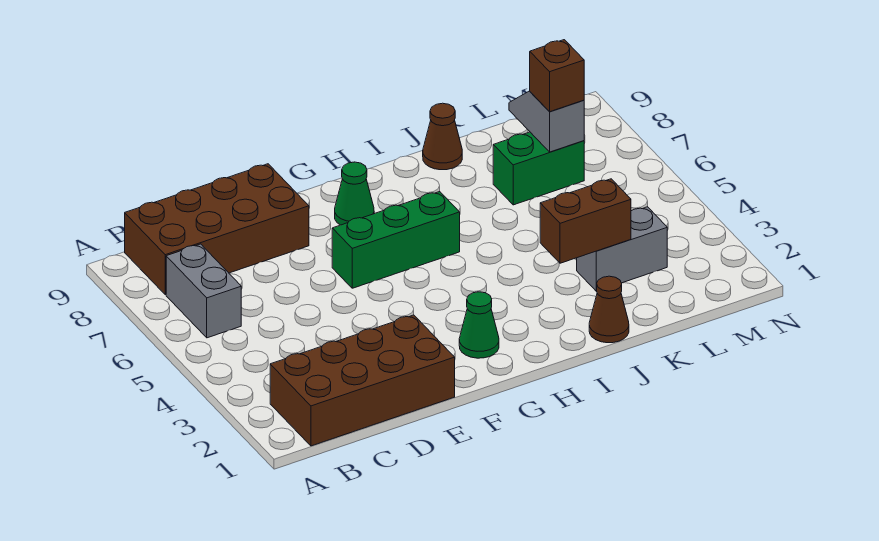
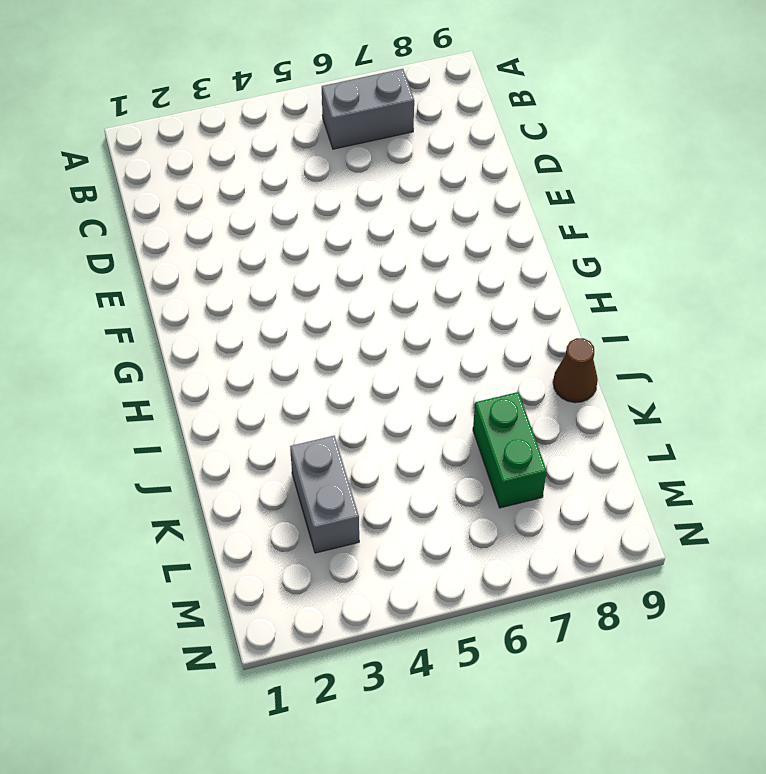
none -> brown brick B1:E2 level 1
none -> brown brick B8:E9 level 1
none -> green brick F6:H6 level 1

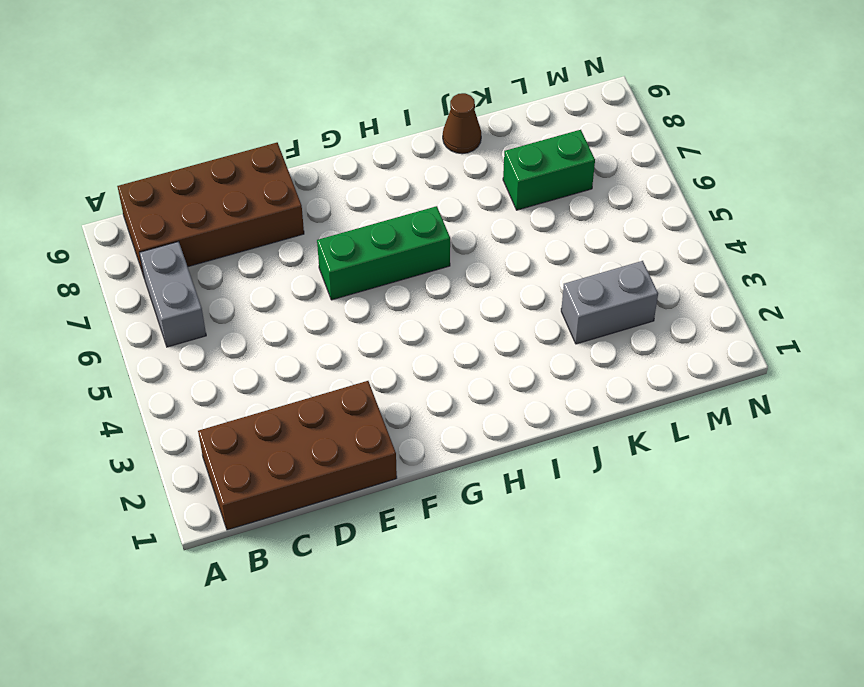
none -> green cone G2 level 1
none -> green cone G8 level 1
none -> brown cone J1 level 1

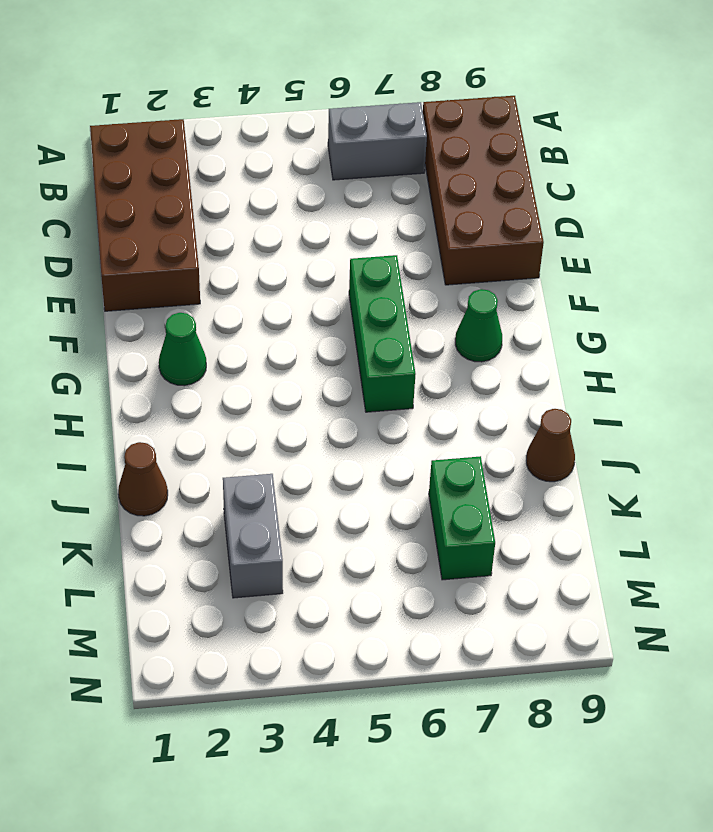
none -> brown brick J3:K3 level 2
none -> grey slope L7:L8 level 2 top 7
none -> brown brick L7 level 3

